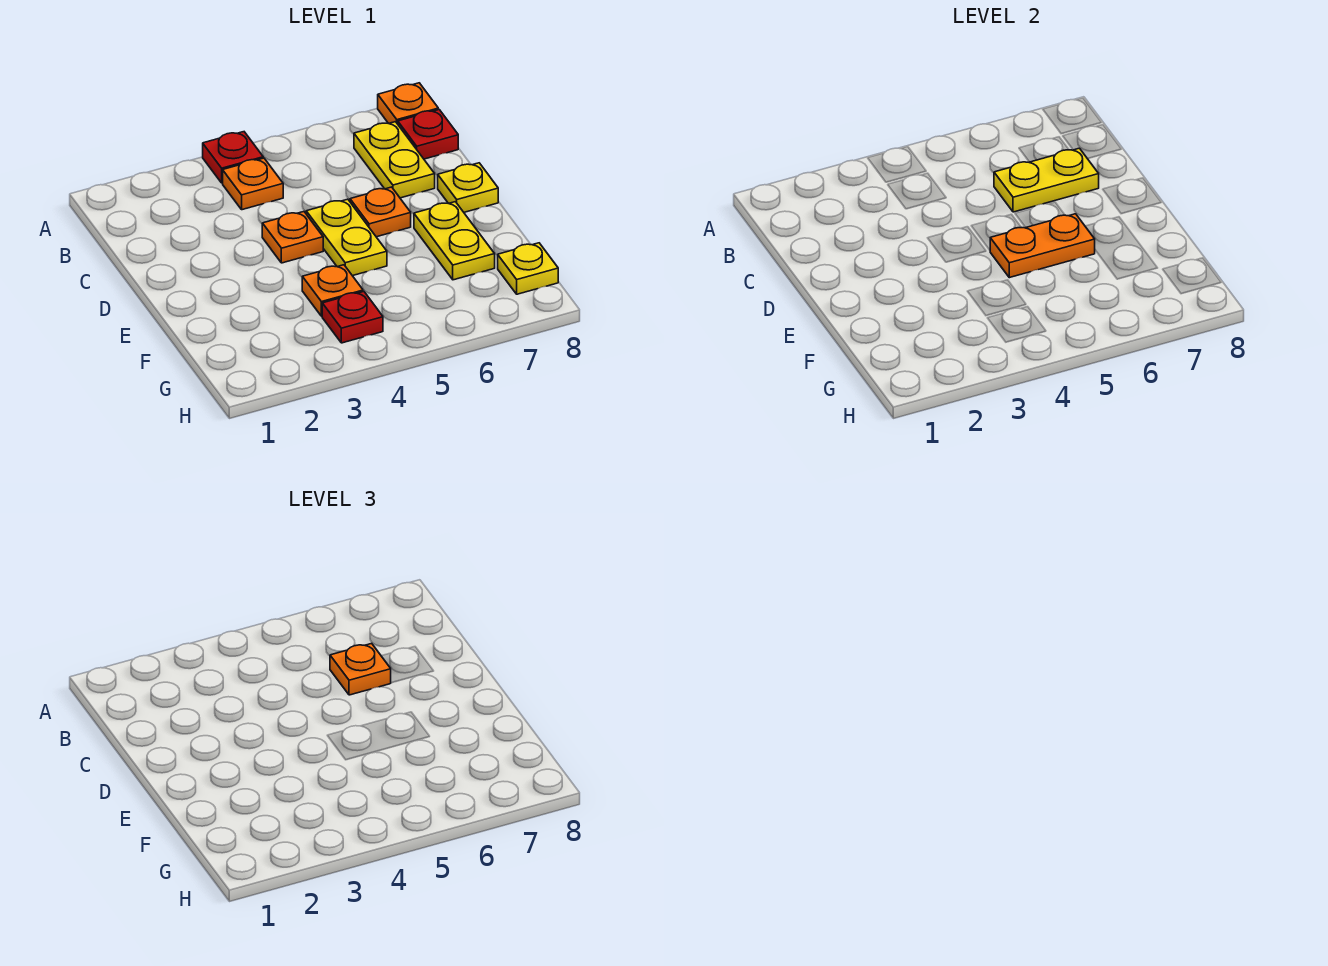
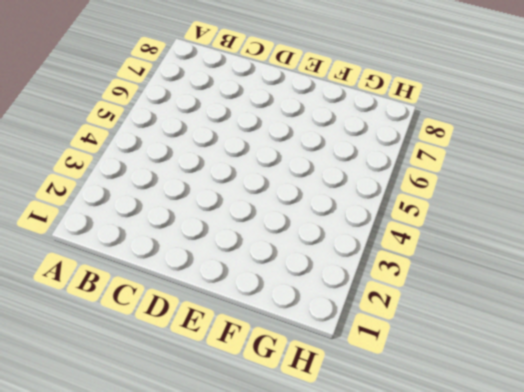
none -> red plate A4 level 1
none -> orange plate A8 level 1
none -> orange plate B4 level 1

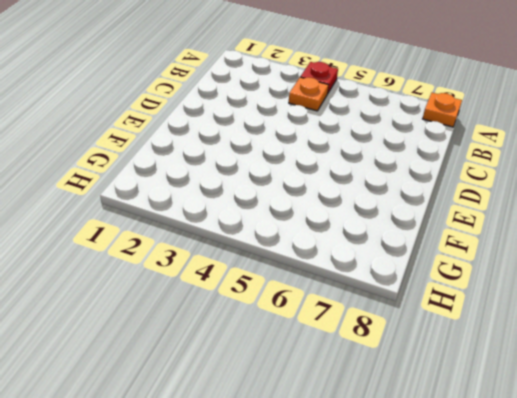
none -> yellow plate B7:C7 level 1
none -> red plate B8 level 1
none -> orange plate D4 level 1

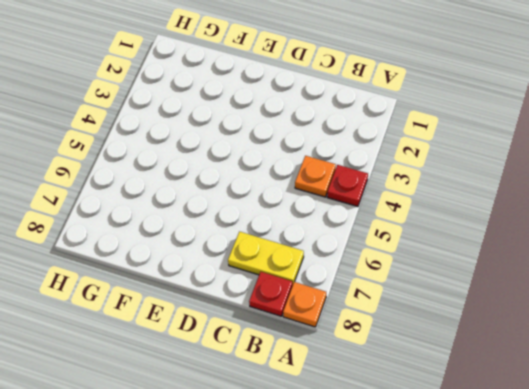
none -> orange plate D4 level 1
none -> yellow plate D5:E5 level 1
none -> orange plate D6 level 1

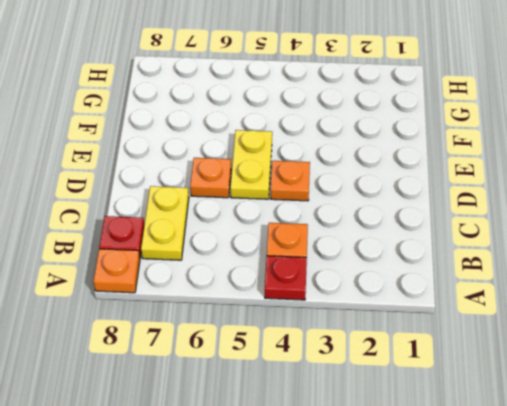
none -> yellow plate D8 level 1
none -> yellow plate E7:F7 level 1
none -> orange plate F4 level 1

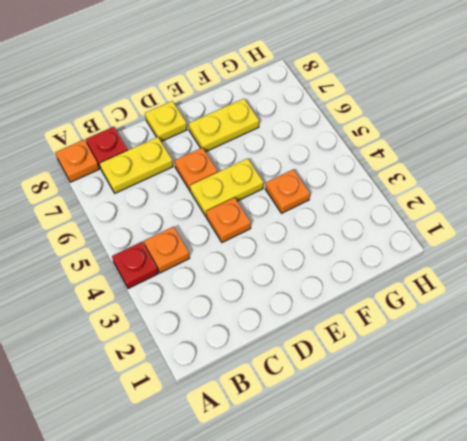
none -> red plate G4 level 1
none -> yellow plate G8 level 1
none -> yellow plate C6:C7 level 2

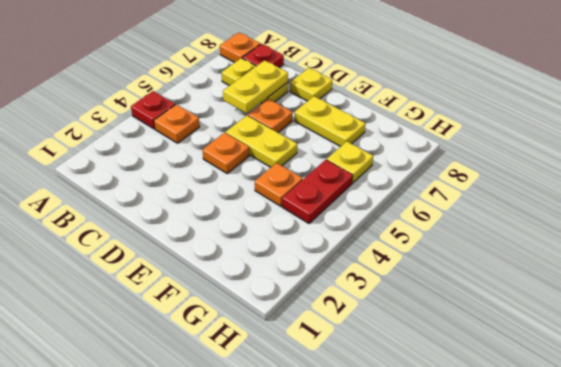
red plate G4:G5 level 1 -> red plate G4 level 1
yellow plate G6 level 1 -> yellow plate G8 level 1
none -> orange plate E5:E6 level 2
none -> orange plate C6 level 3

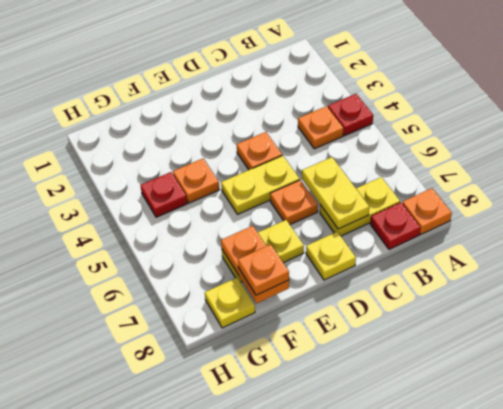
orange plate F7:F8 level 2 -> orange plate E5:E6 level 2
orange plate F8 level 3 -> orange plate C6 level 3

